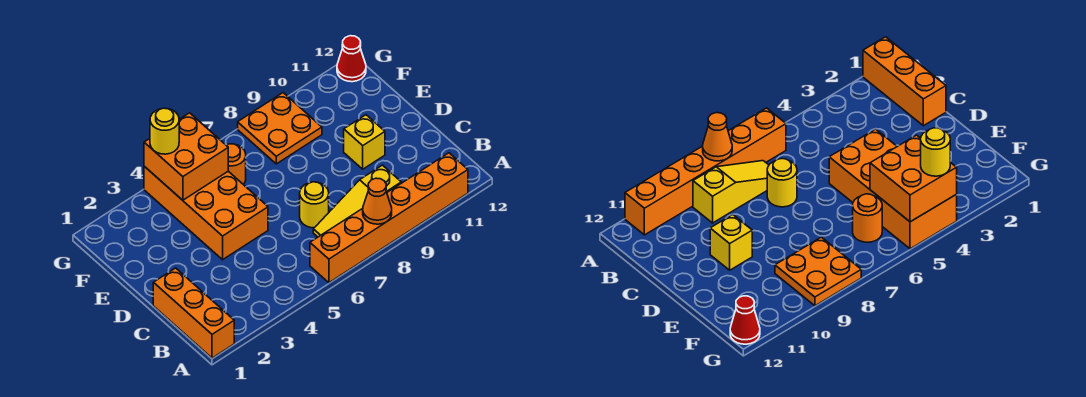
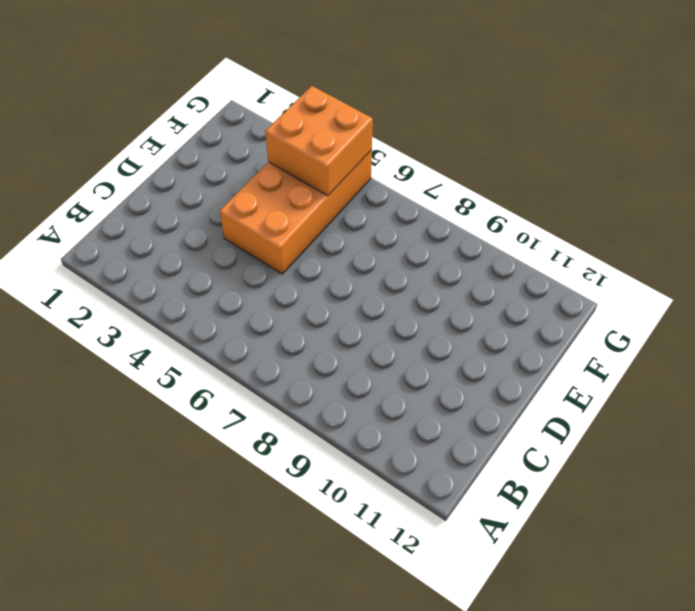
none -> orange brick A1:C1 level 1
none -> orange brick A6:A11 level 1
none -> yellow slope B7:B9 level 1 top 9

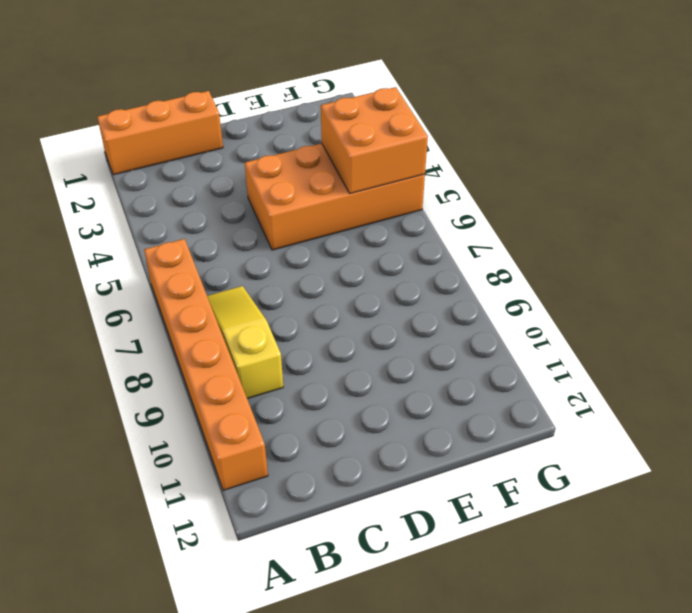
none -> yellow round brick C7 level 1
none -> yellow brick D10 level 1
none -> orange round brick F6 level 1

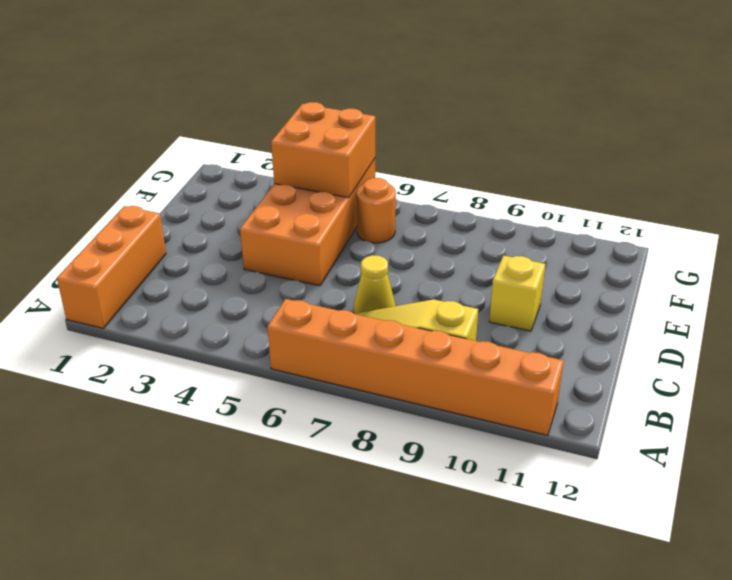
yellow cone C7 level 1 -> yellow round brick C7 level 1
none -> orange plate F8:G9 level 1
none -> red cone G12 level 1
none -> orange cone A8 level 2

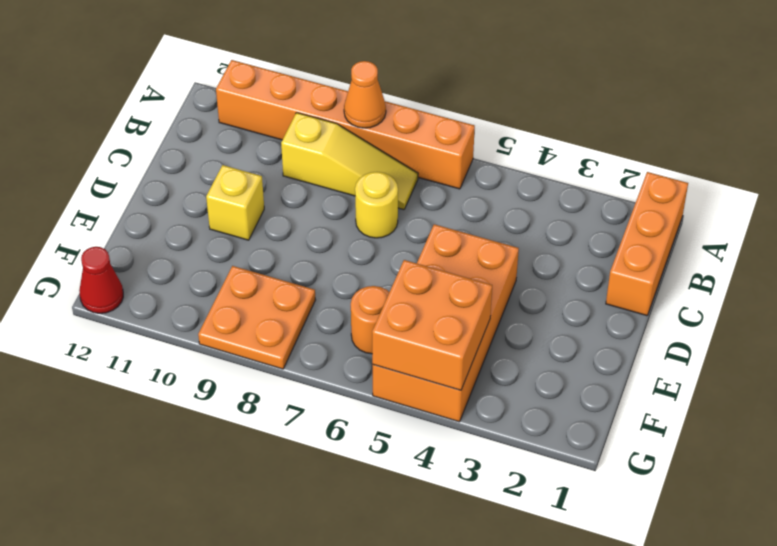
none -> yellow round brick G4 level 3

